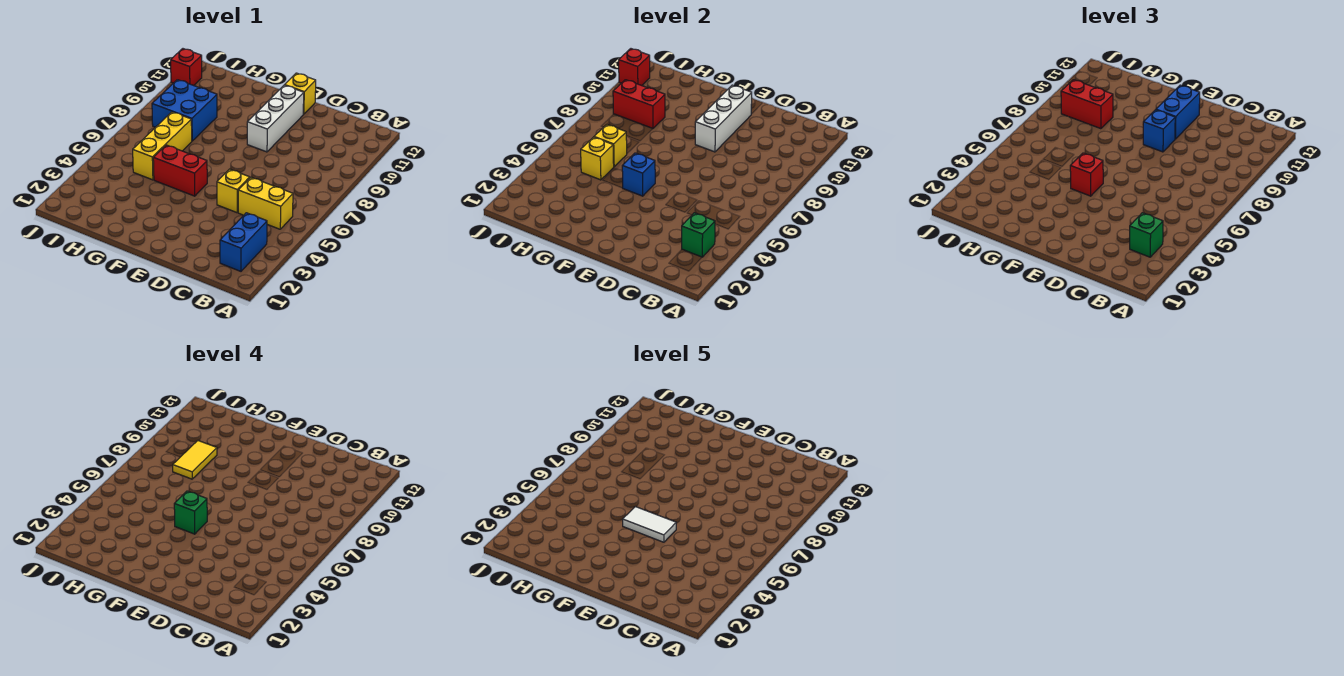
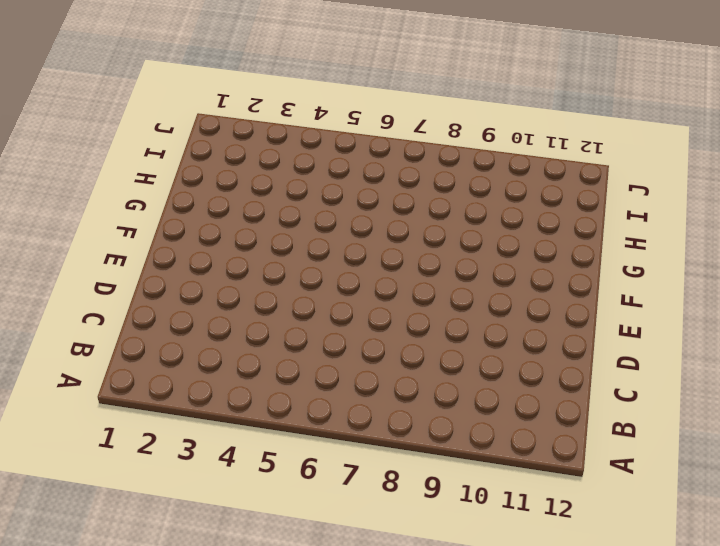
none -> blue brick B2:B3 level 1
none -> yellow brick B5:C5 level 1
none -> yellow brick D5 level 1

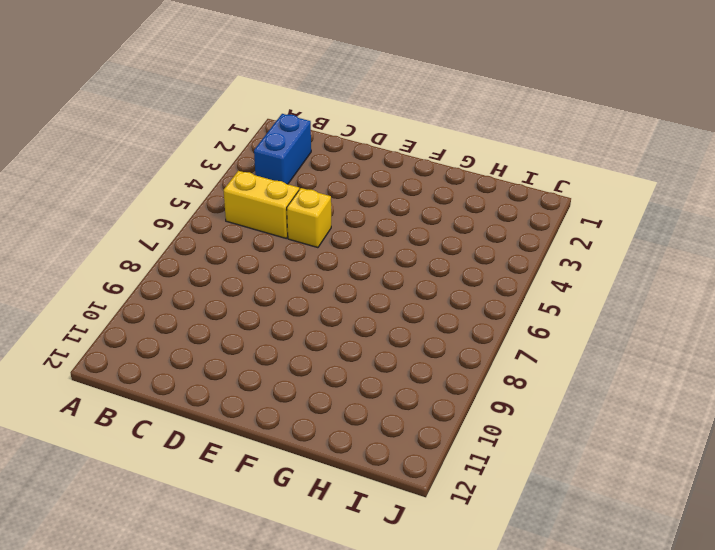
none -> white brick E9:E11 level 1
none -> yellow brick E12 level 1
none -> red brick F5:G5 level 1

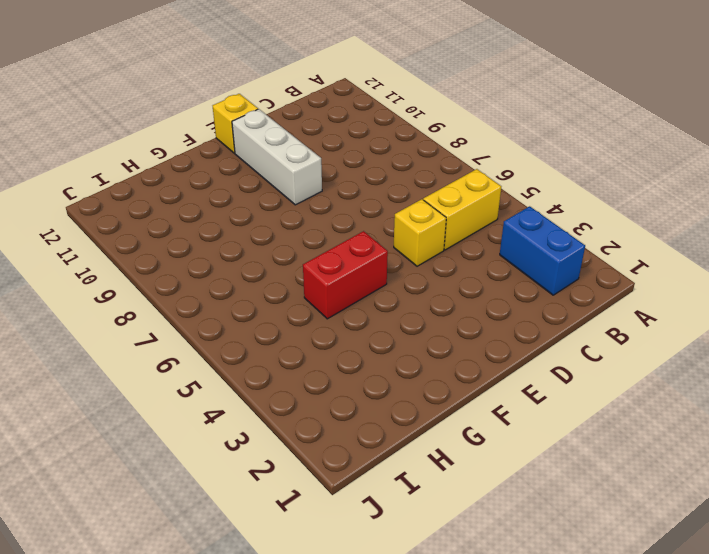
none -> yellow brick H5:H7 level 1
none -> blue brick H8:I9 level 1
none -> red brick J11 level 1

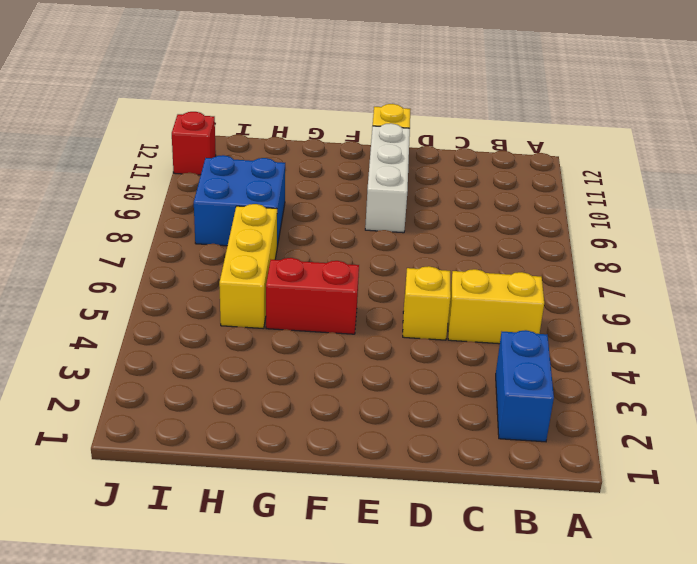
none -> green brick B3 level 2
none -> white brick E9:E11 level 2
none -> blue brick F5 level 2

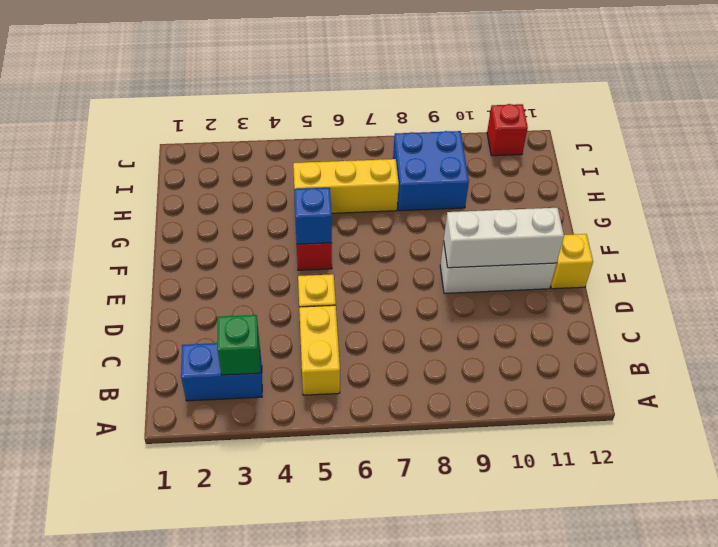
none -> yellow brick H5 level 2
none -> yellow brick H6 level 2
none -> red brick H9:I9 level 2

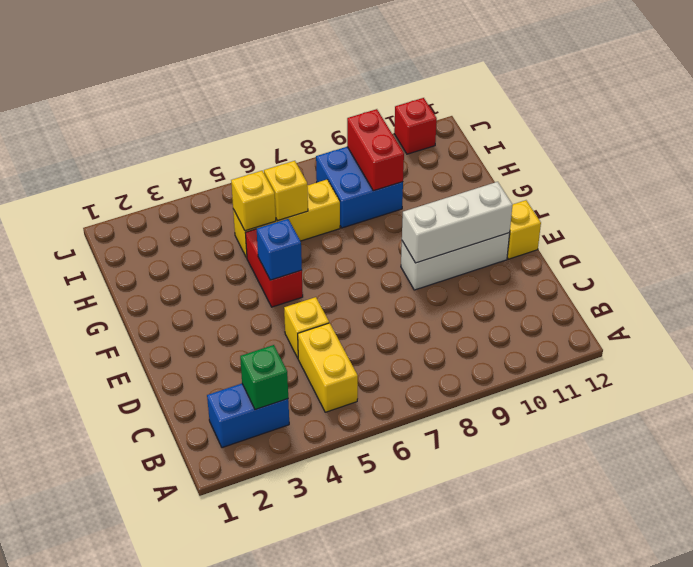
none -> red brick J11 level 2
none -> green brick B3 level 3
none -> blue brick E9 level 3

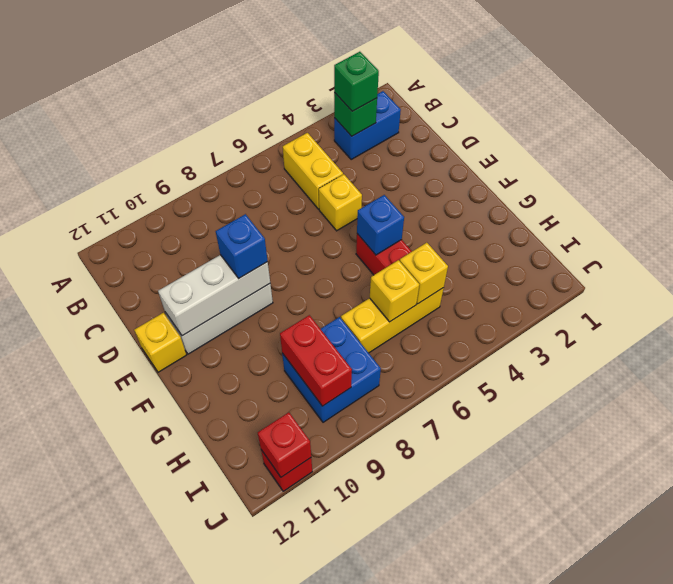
none -> blue brick E10:E11 level 3
none -> red brick F5 level 3
none -> red brick H9:I9 level 3

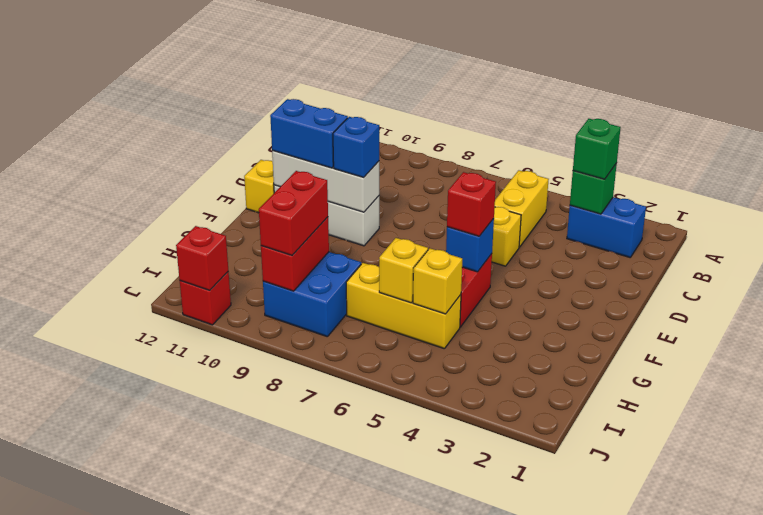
none -> green brick F5 level 4
none -> yellow tile H8:H9 level 4
none -> white tile E5:F5 level 5

